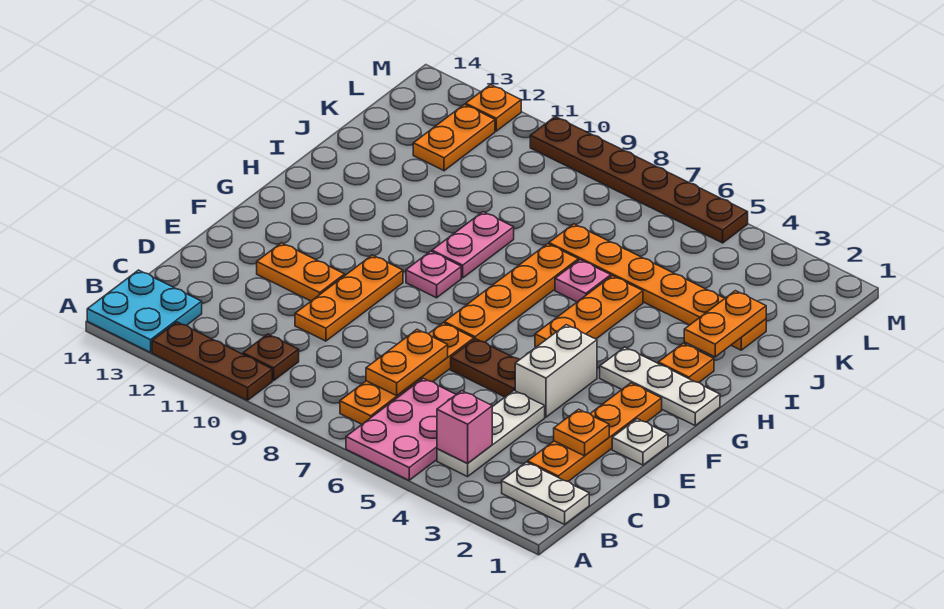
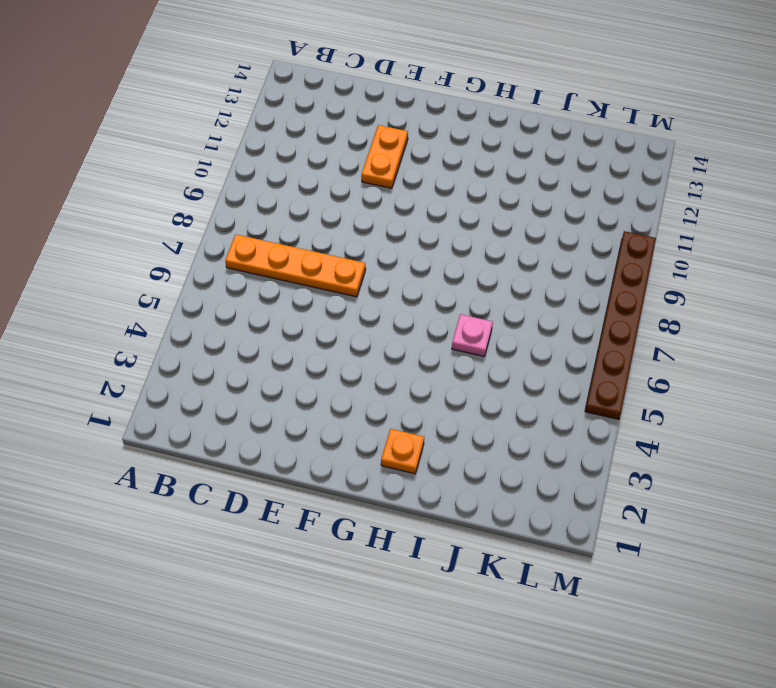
none -> pink plate A5:C6 level 1
none -> brown plate A10:A12 level 1
none -> cyan plate A13:B14 level 1

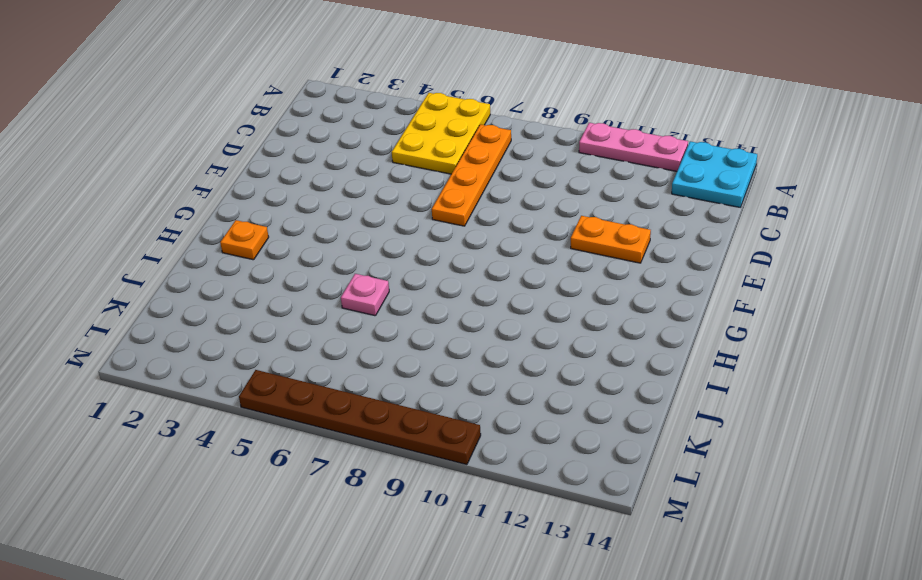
yellow plate A5:C6 level 1 -> pink plate A5:C6 level 1
pink plate A10:A12 level 1 -> brown plate A10:A12 level 1
none -> white plate B1:B2 level 1
none -> white plate B4:D4 level 1
none -> brown plate B10 level 1

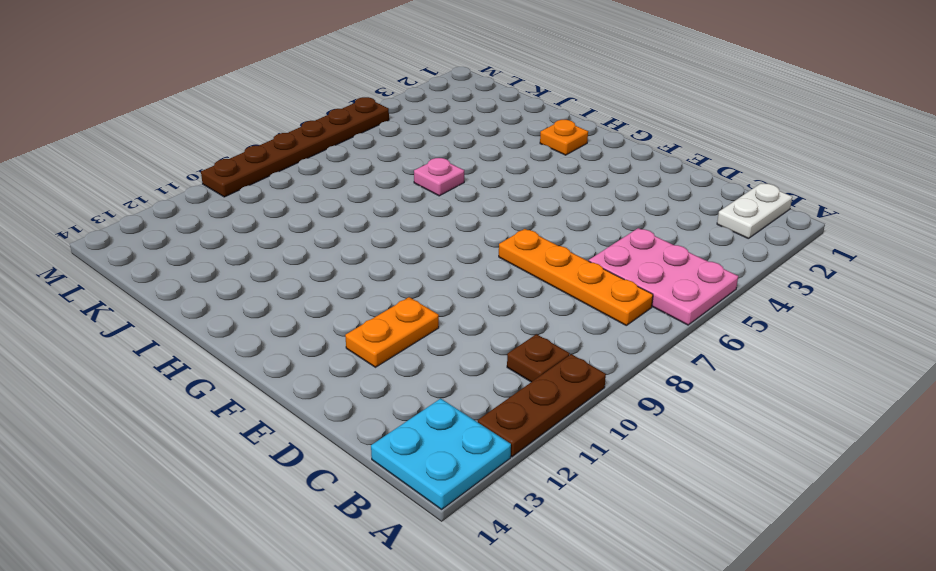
none -> white plate B4:D4 level 1
none -> orange plate C2:F2 level 1
none -> orange plate D10:F10 level 1

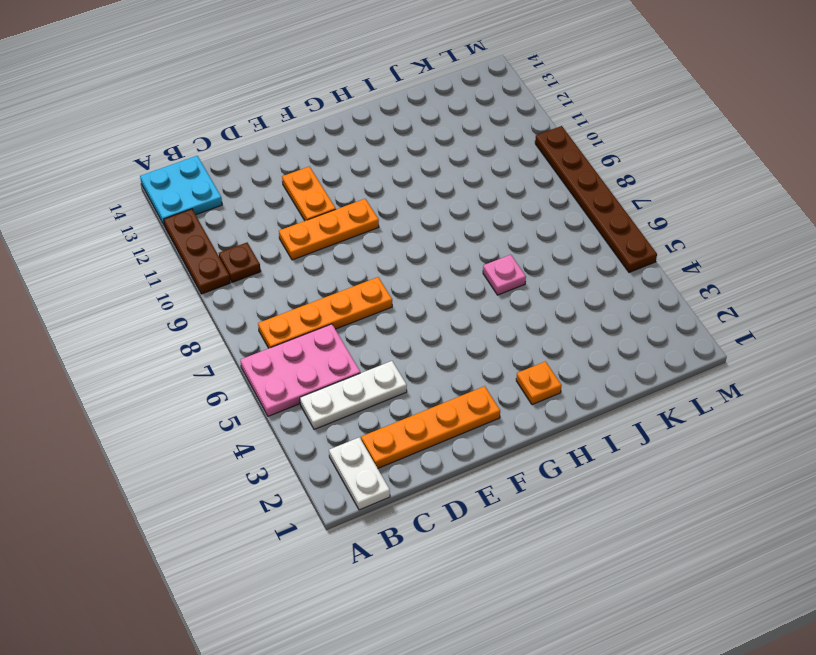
none -> white plate E1 level 1
none -> white brick E4:F4 level 1
none -> brown plate E5:E6 level 1

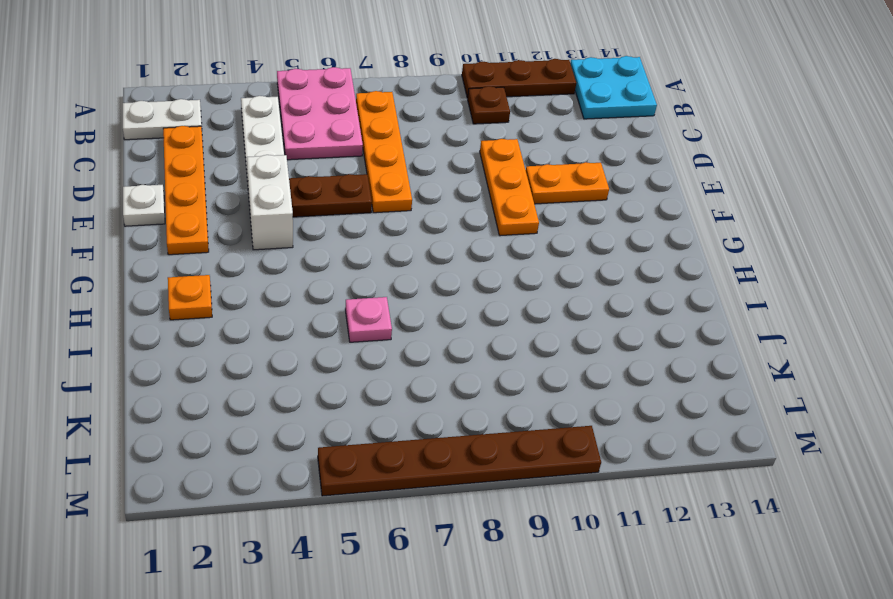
none -> orange plate F7:I7 level 1
none -> white plate G1:G3 level 1
none -> orange plate G5:I5 level 1

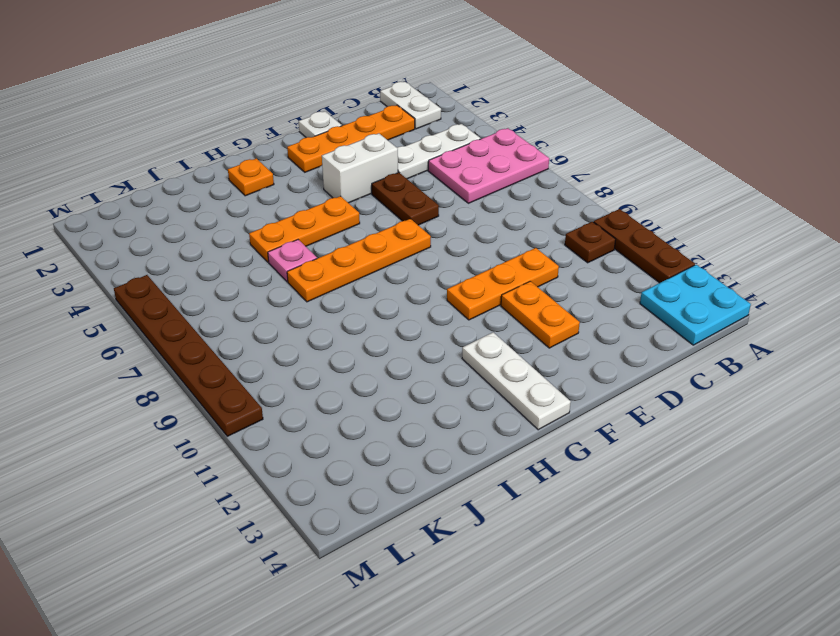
white plate G12:G14 level 1 -> white plate G1:G3 level 1
none -> orange plate B7:E7 level 1
none -> pink plate G9 level 1
none -> pink plate H9:I9 level 1

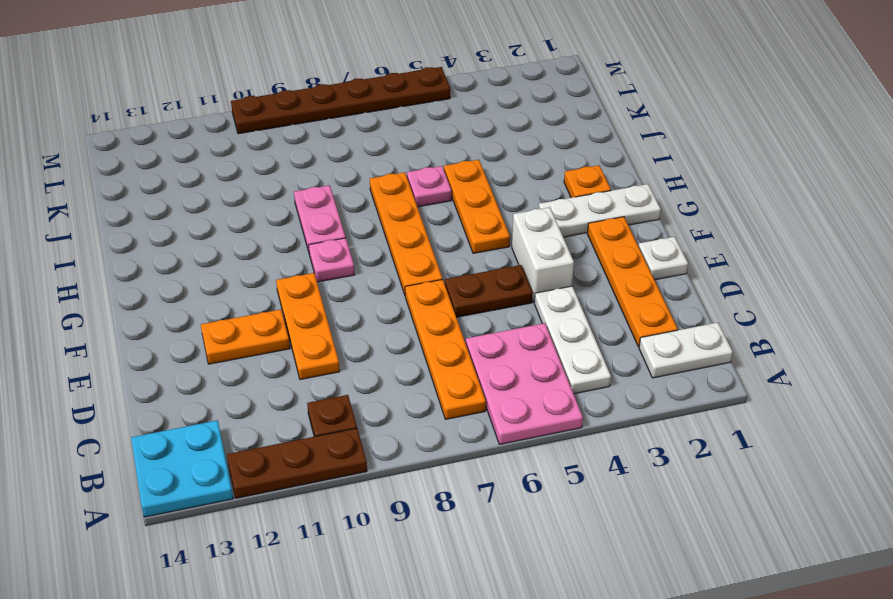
none -> orange plate J2:J7 level 1
none -> orange plate K12:L12 level 1
none -> orange plate M12 level 1

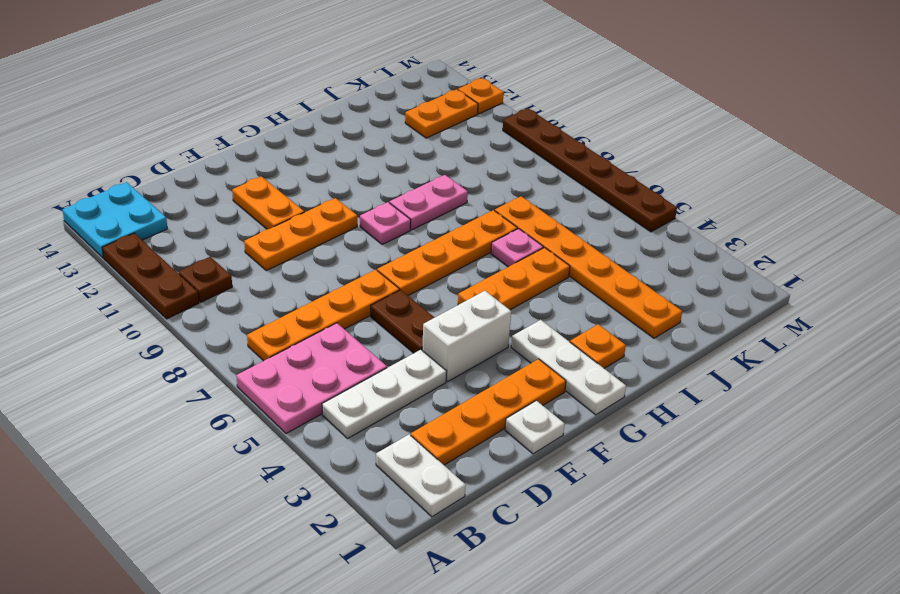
none -> pink brick B4 level 2
none -> orange plate C7:D7 level 2
none -> orange plate D2 level 2

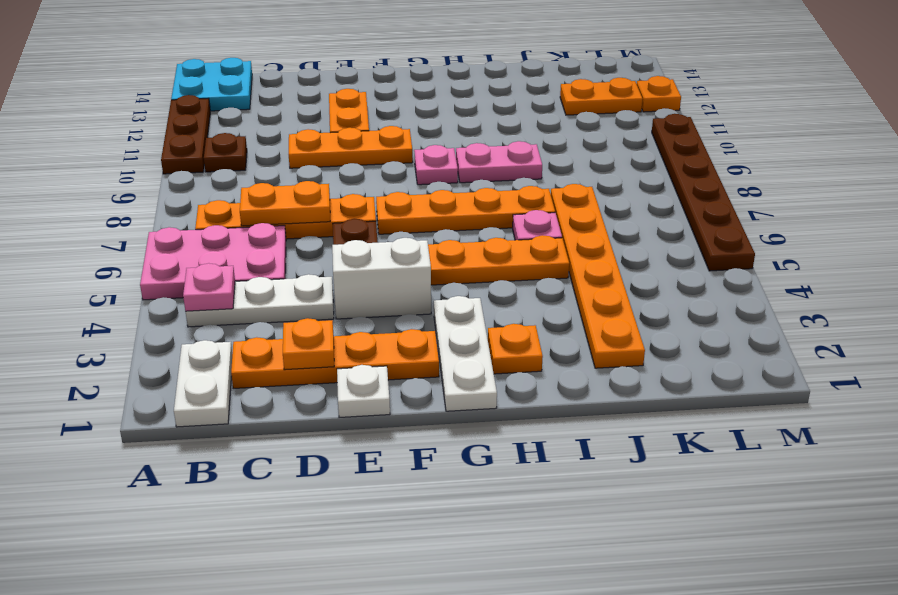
pink plate B4 level 2 -> pink brick B4 level 2
none -> orange plate I2:J2 level 2

